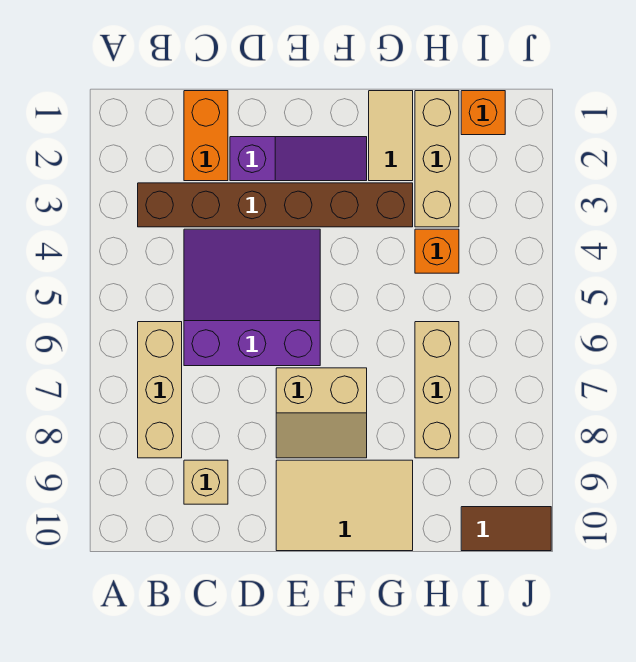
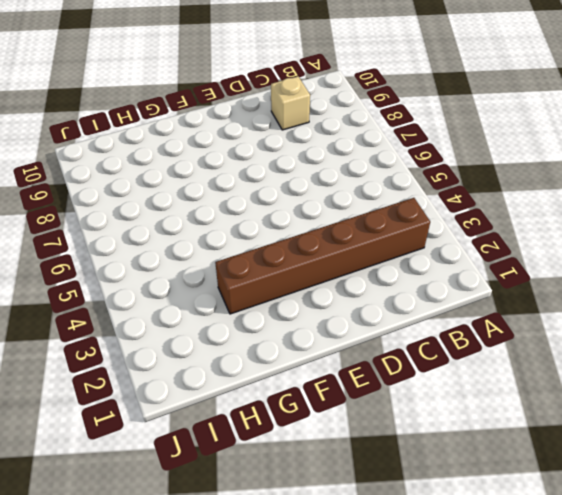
none -> tan brick B6:B8 level 1
none -> orange brick C1:C2 level 1
none -> purple slope C4:E6 level 1 top 6

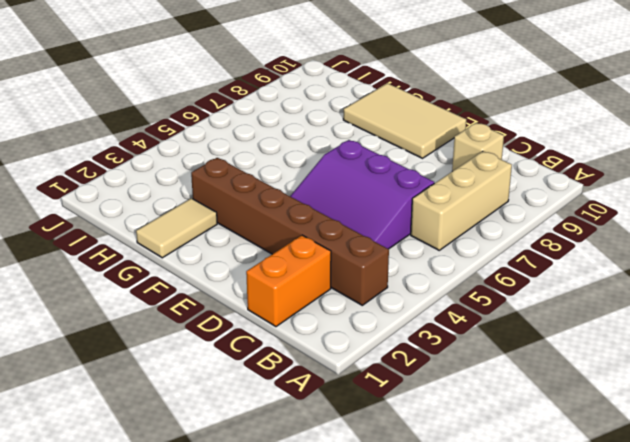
none -> purple slope D2:F2 level 1 top D
none -> tan slope E7:F8 level 1 top 7
none -> tan brick H1:H3 level 1

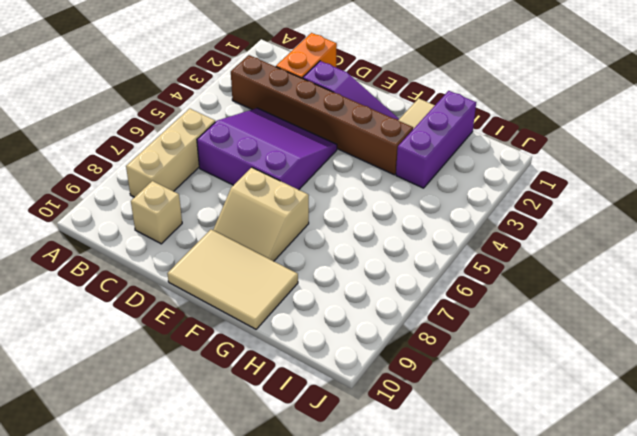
purple brick H1:H3 level 1 -> tan brick H1:H3 level 1
none -> orange brick H4 level 1
none -> tan brick H6:H8 level 1
none -> orange brick I1 level 1

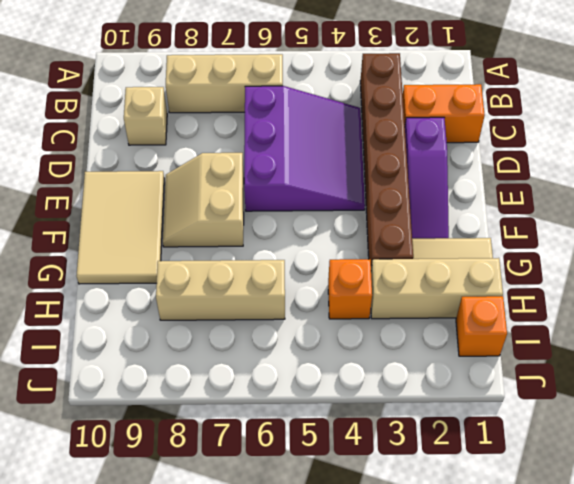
none -> brown tile I10:J10 level 1

